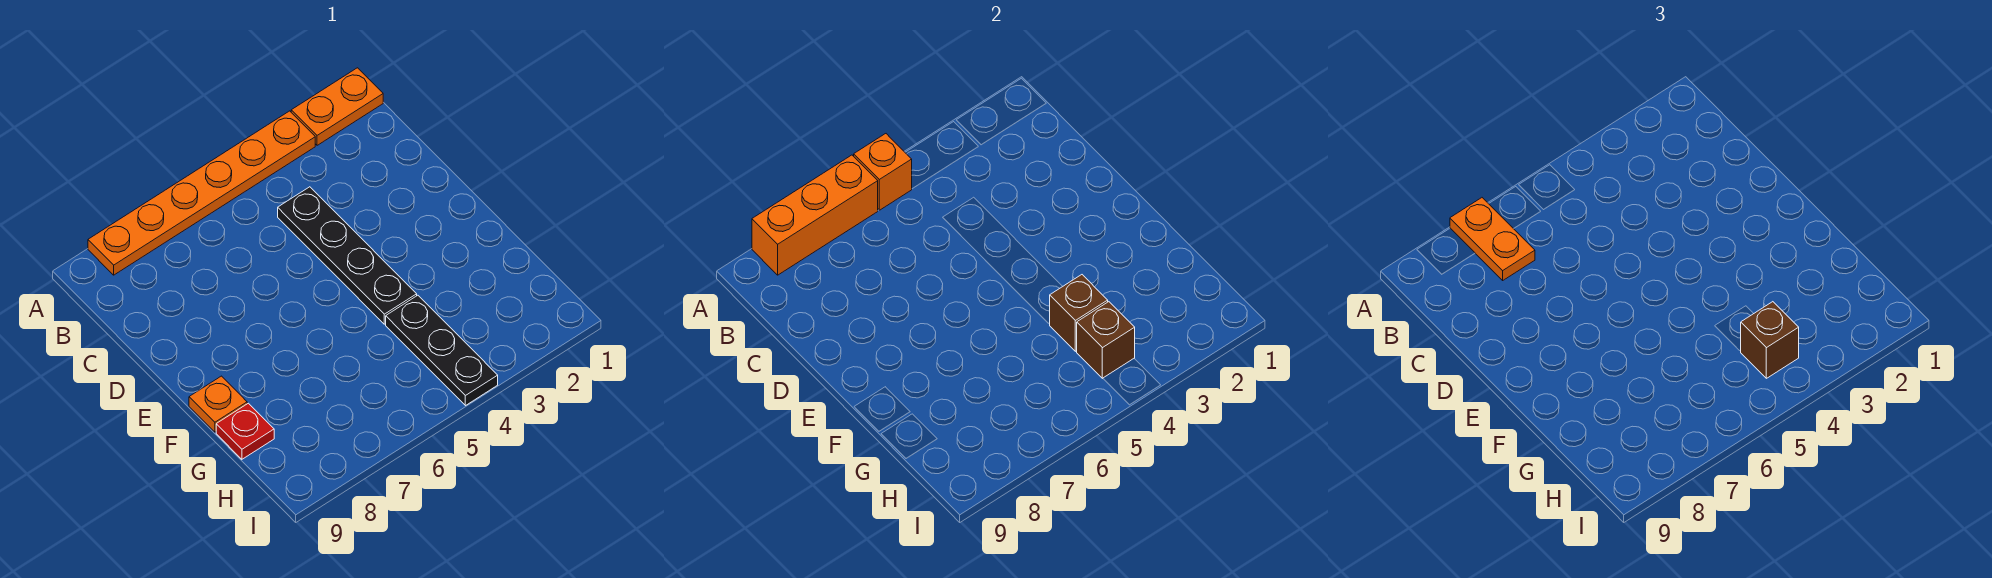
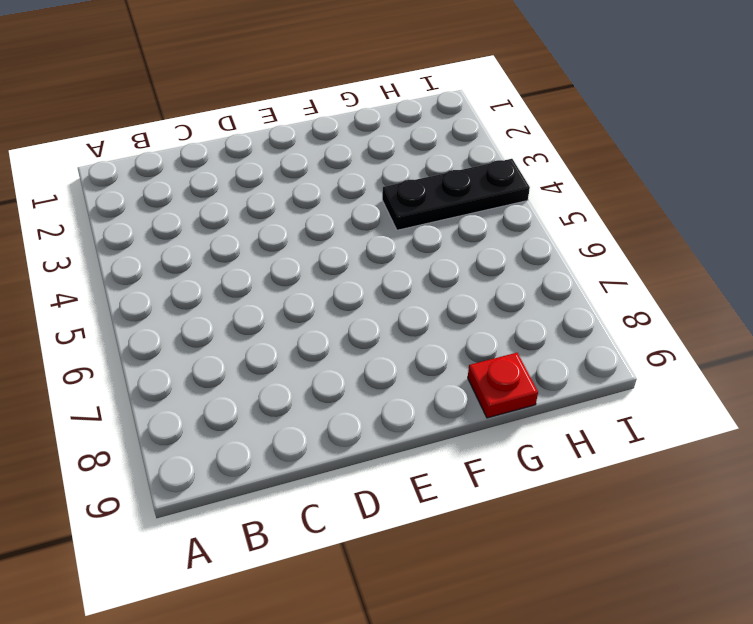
none -> orange plate A1:A2 level 1
none -> orange plate A3:A8 level 1
none -> black plate C4:F4 level 1

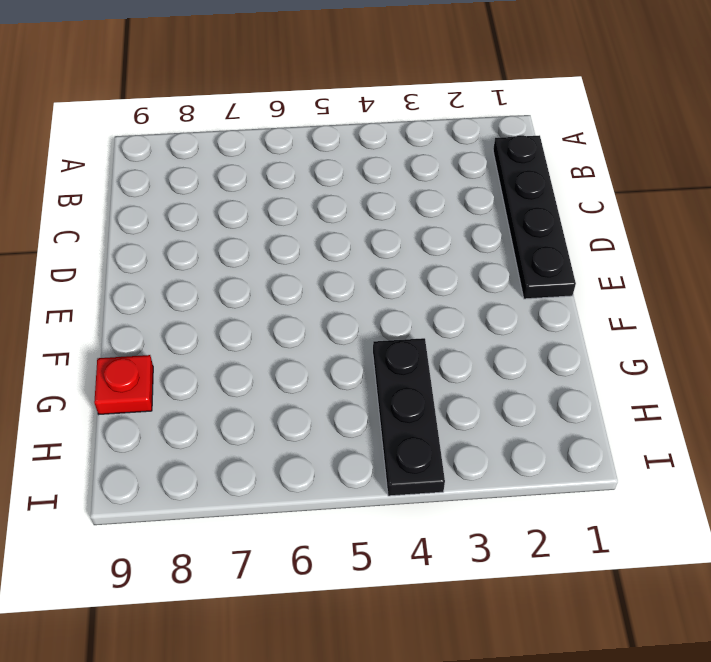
black plate B1:E1 level 1 -> black plate C4:F4 level 1
none -> orange plate A1:A2 level 1
none -> orange plate A3:A8 level 1
none -> orange plate F9 level 1

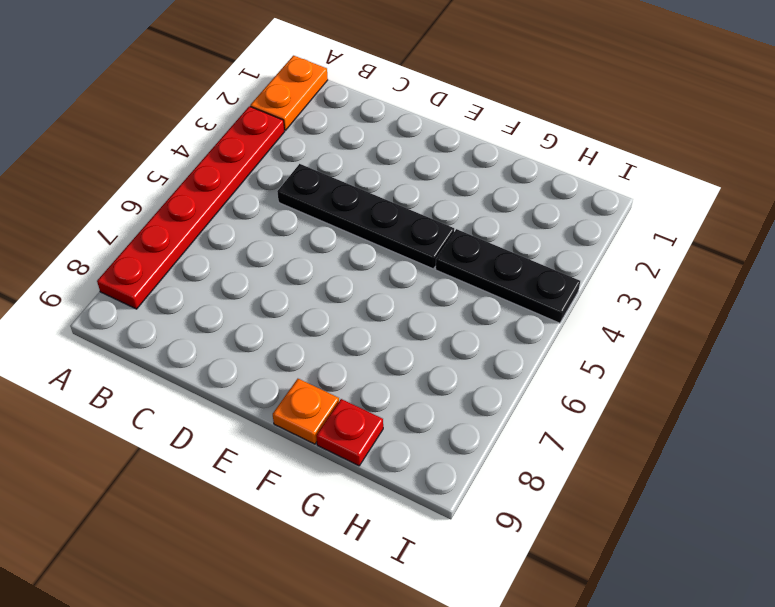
red plate A3:A8 level 1 -> orange plate A3:A8 level 1
none -> orange brick A5 level 2
none -> orange brick A6:A8 level 2
none -> brown brick G4 level 2

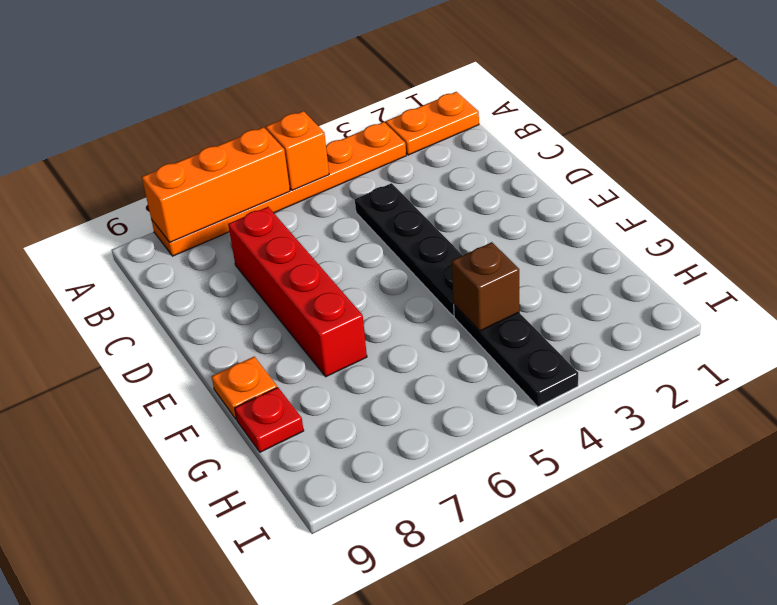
red brick C7:F7 level 1 -> none
none -> brown brick H4 level 2
none -> orange plate A7:B7 level 3
none -> brown brick H4 level 3

